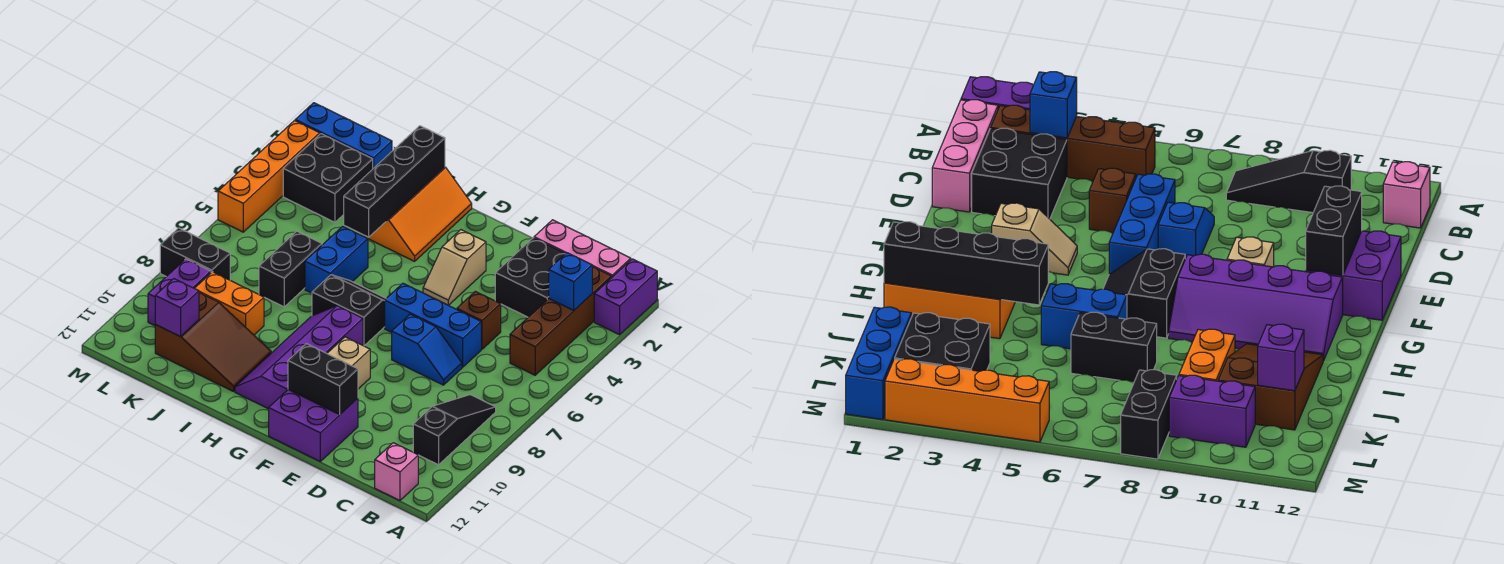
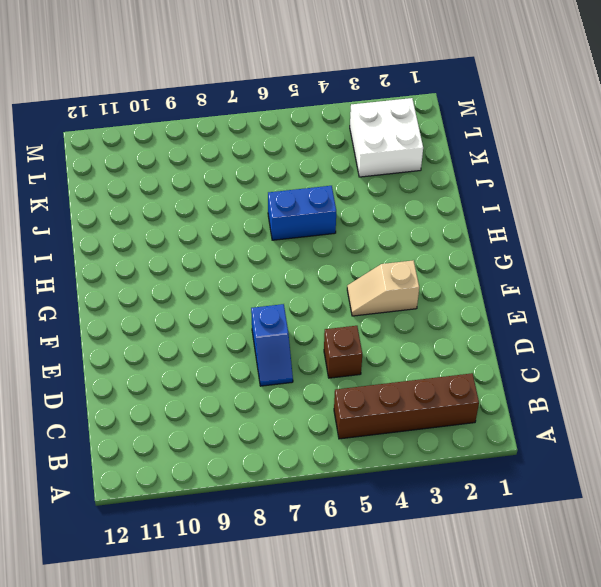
white brick K2:L3 level 1 -> black brick K2:L3 level 1
none -> purple brick A1:A2 level 1
none -> pink brick B1:D1 level 1
none -> black slope B8:B10 level 1 top 10

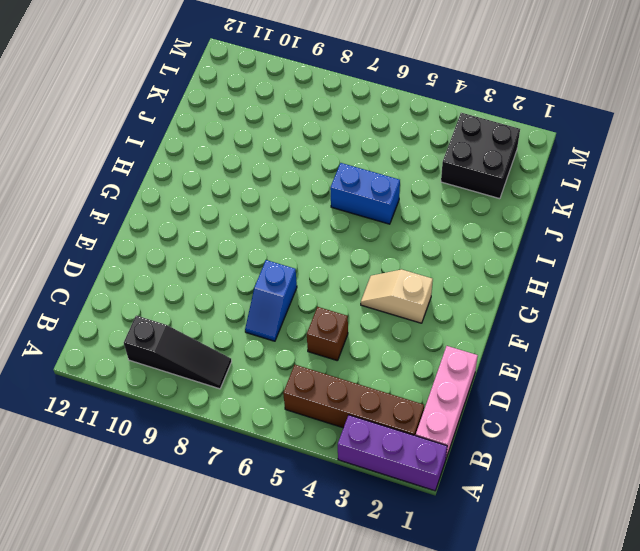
purple brick A1:A3 level 1 -> purple brick A1:A2 level 1
none -> pink brick B12 level 1
none -> black brick C2:D3 level 1
none -> blue brick D6:F6 level 1

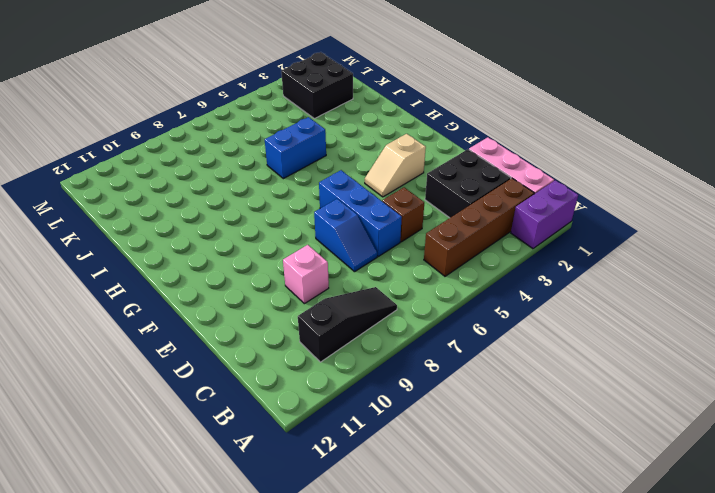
pink brick D9 level 1 -> pink brick B12 level 1
none -> purple brick E11:F12 level 1
none -> tan brick F9 level 1
none -> black slope G6:H7 level 1 top 7

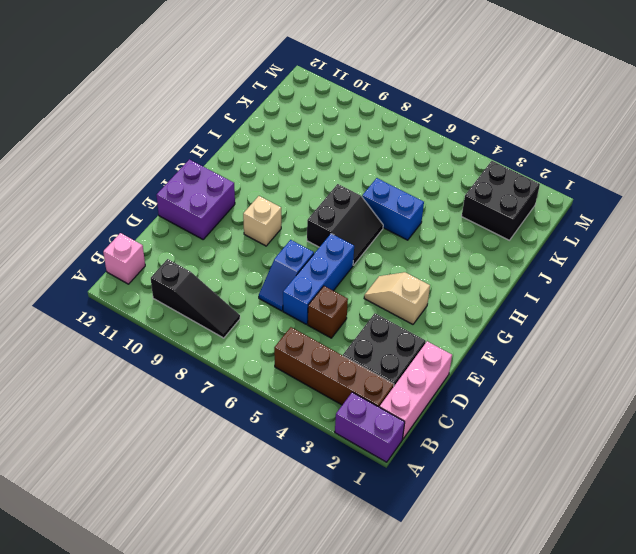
none -> purple slope G8:H11 level 1 top G
none -> orange slope H1:I3 level 1 top I
none -> brown slope I10:K11 level 1 top K

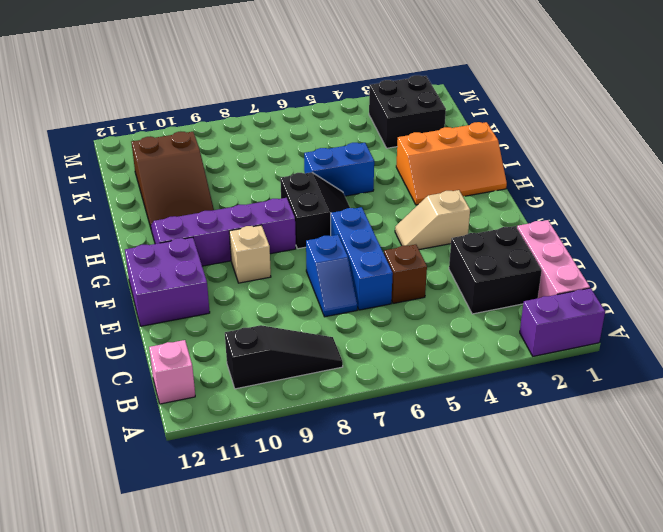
none -> brown brick B2:B5 level 1
none -> black brick J6:J7 level 1
none -> orange brick J9:K9 level 1

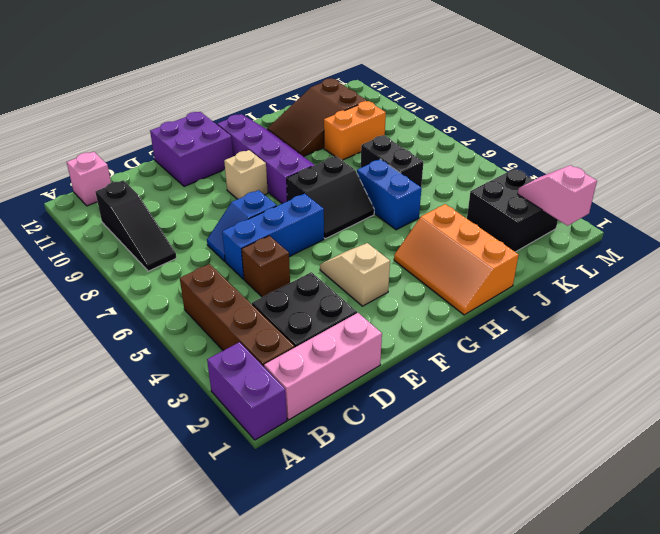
pink slope L1:L2 level 2 top 1 -> none
none -> blue brick K1:M1 level 1
none -> black brick L8:M8 level 1
none -> purple brick L9:L10 level 1

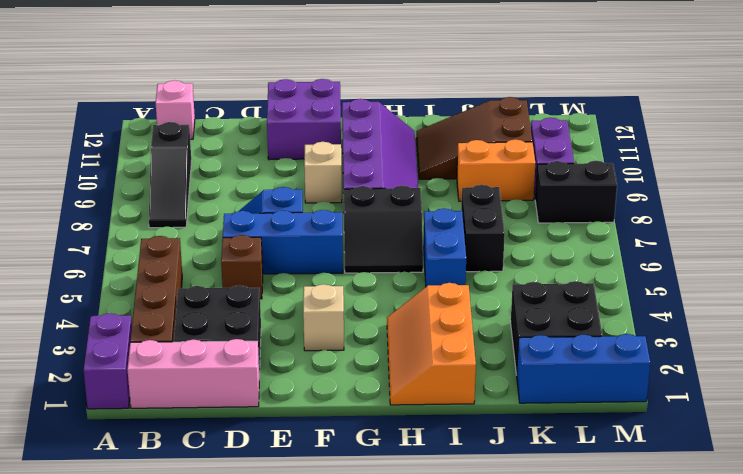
none -> orange brick M2:M5 level 1
none -> blue brick B3 level 2
none -> black brick E11:F11 level 2

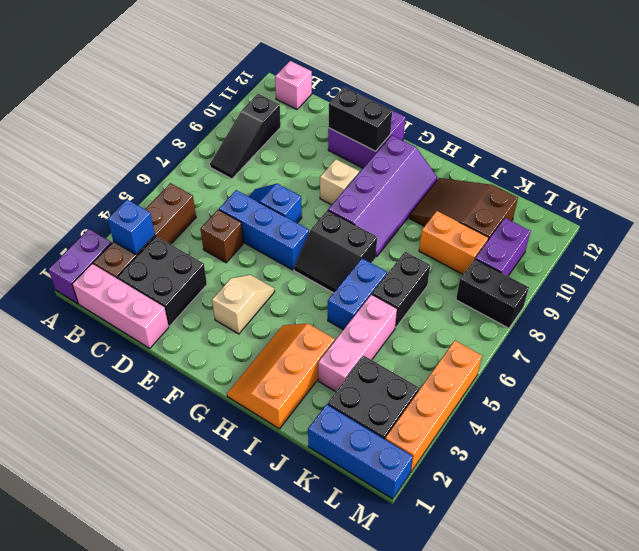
pink brick J3:J5 level 1 -> none
none -> black brick I1:I4 level 2
none -> purple brick K11 level 2

